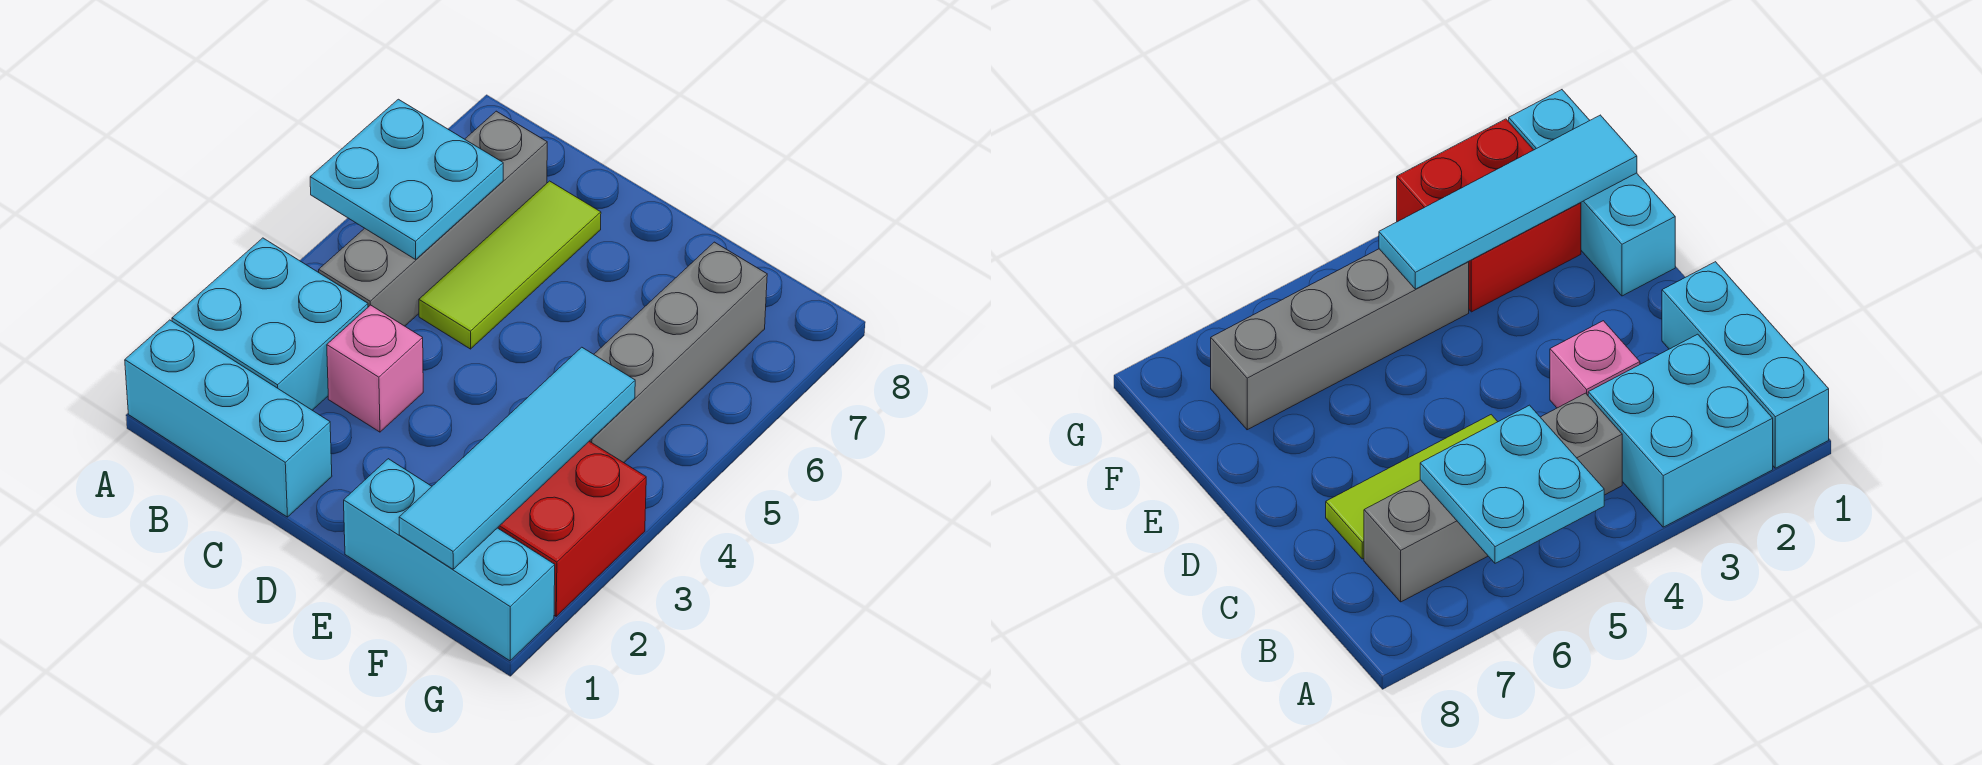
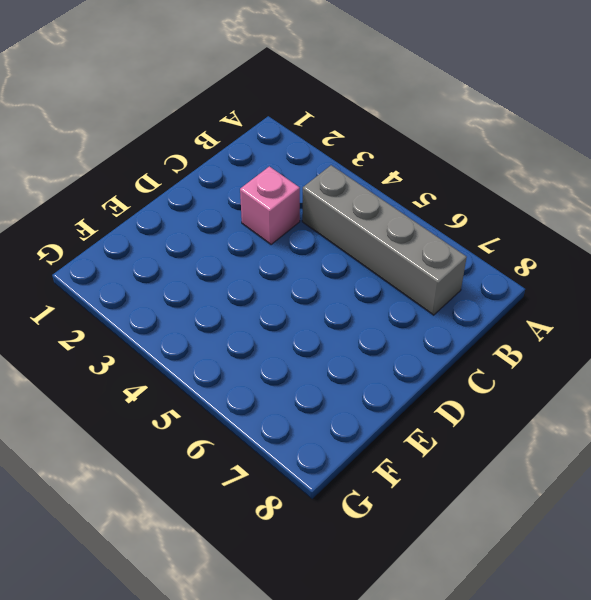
none -> cyan brick A1:C1 level 1
none -> cyan brick A2:B3 level 1

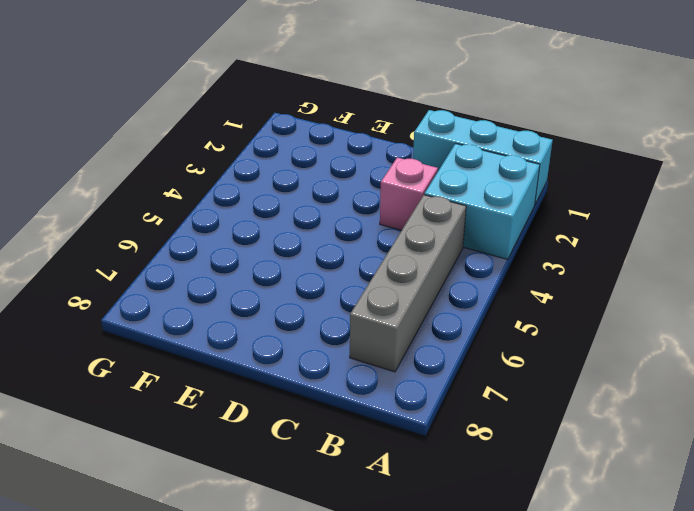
none -> lime tile C5:C7 level 1
none -> cyan brick E1:G1 level 1

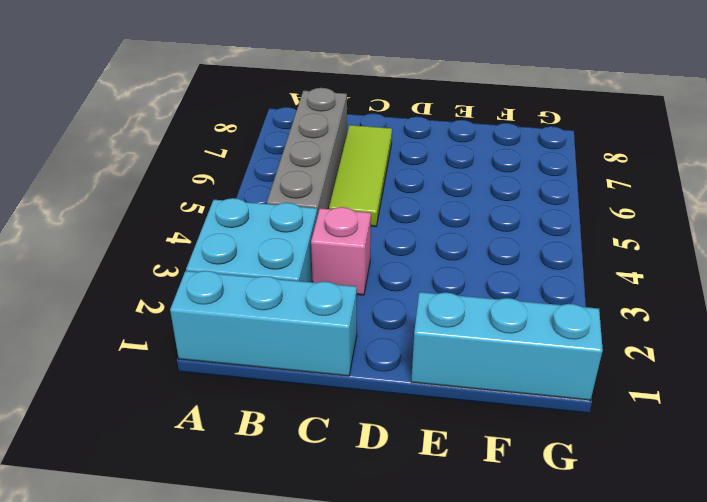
none -> red brick F2:G3 level 1
none -> grey brick F4:F7 level 1

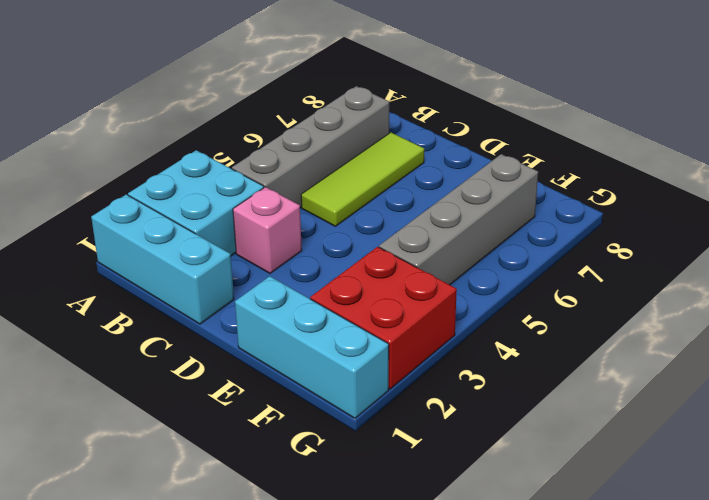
none -> cyan plate A5:B6 level 2
none -> cyan tile F1:F4 level 2

